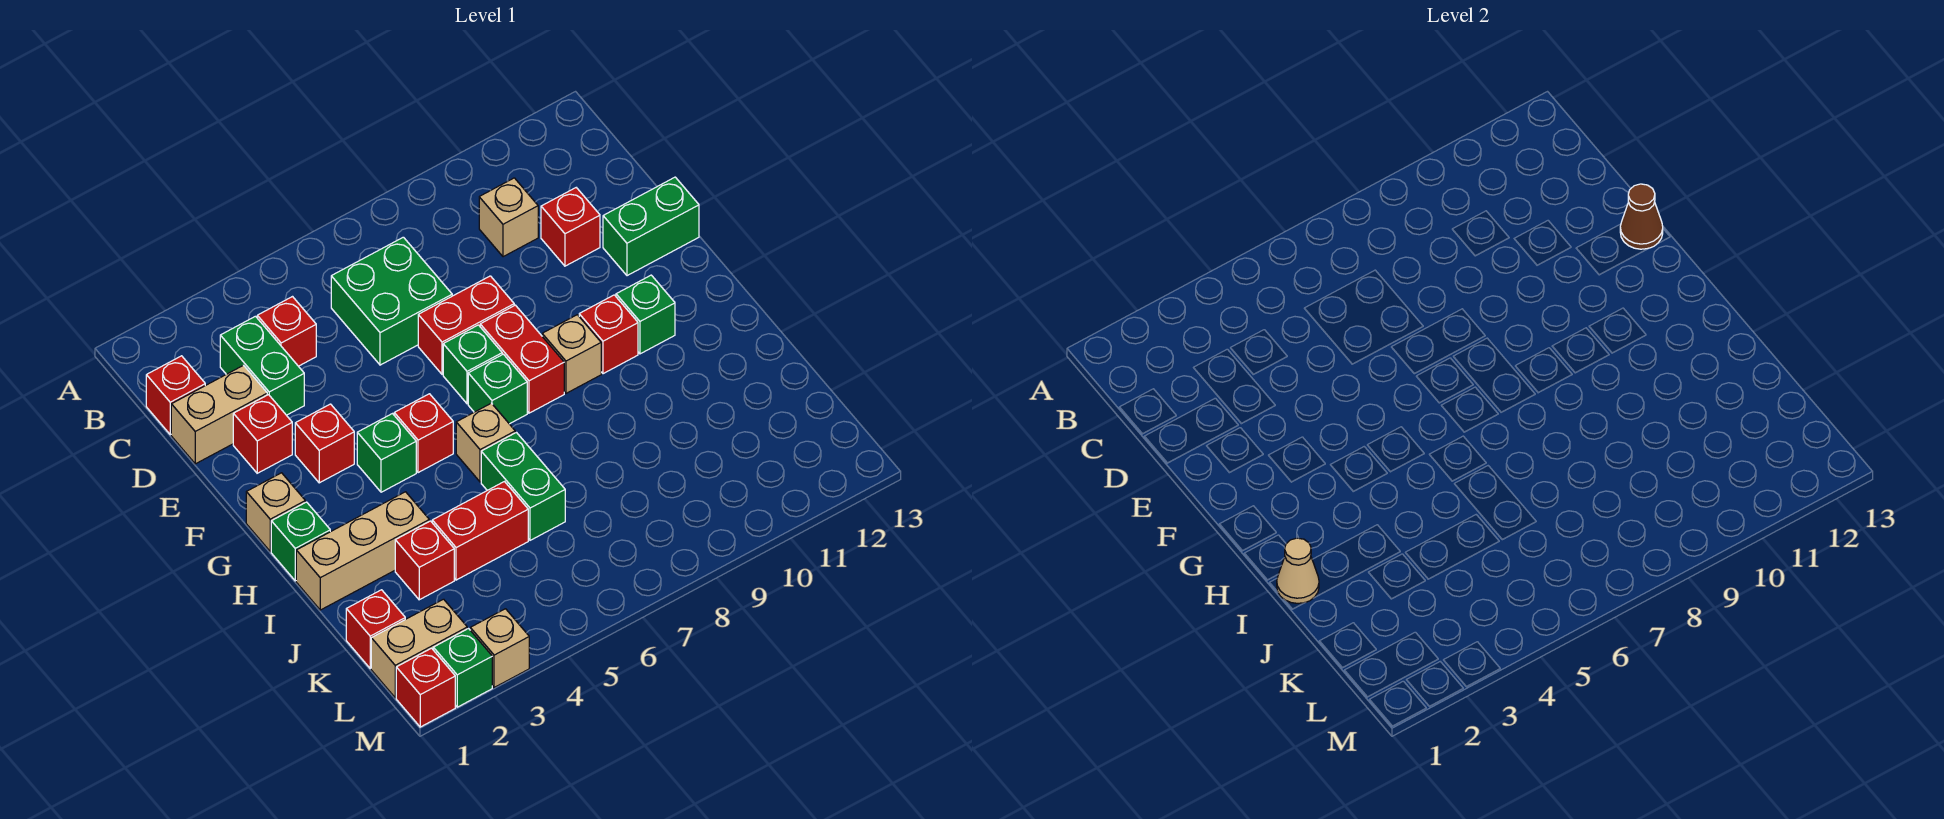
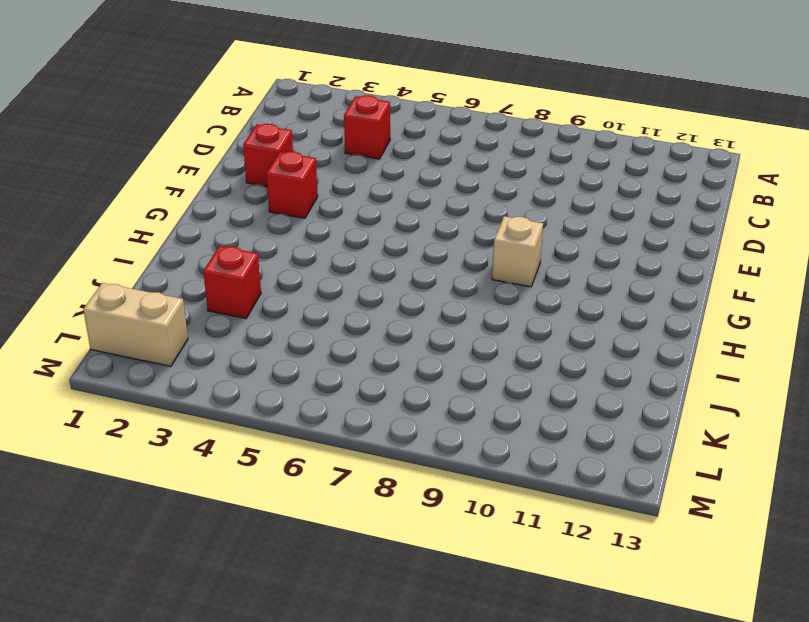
none -> red brick C1 level 1
none -> green brick C3:D3 level 1
none -> green brick C6:D7 level 1
none -> tan brick C10 level 1

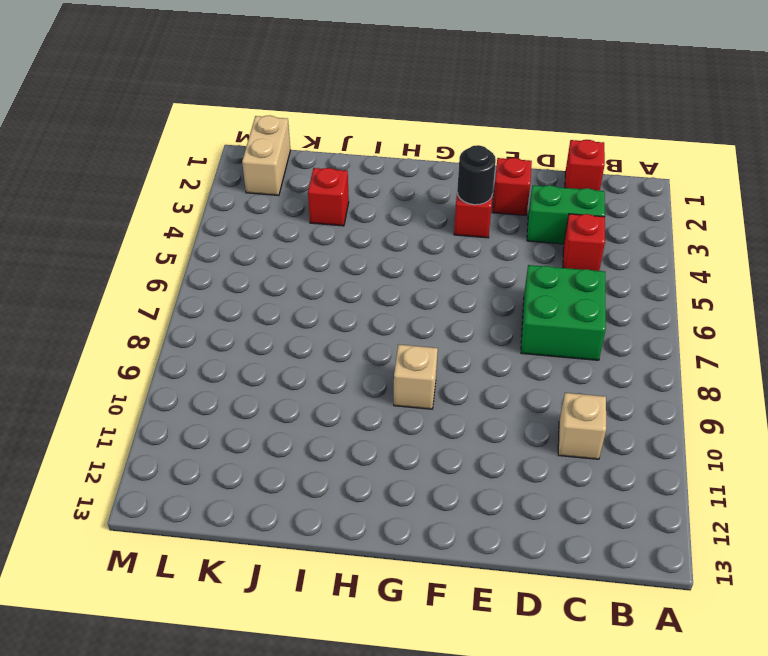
black round brick F3 level 2 -> none
none -> tan brick D1:D2 level 1
none -> red brick D11 level 1
none -> red brick E7:E8 level 1
none -> green brick E12:E13 level 1

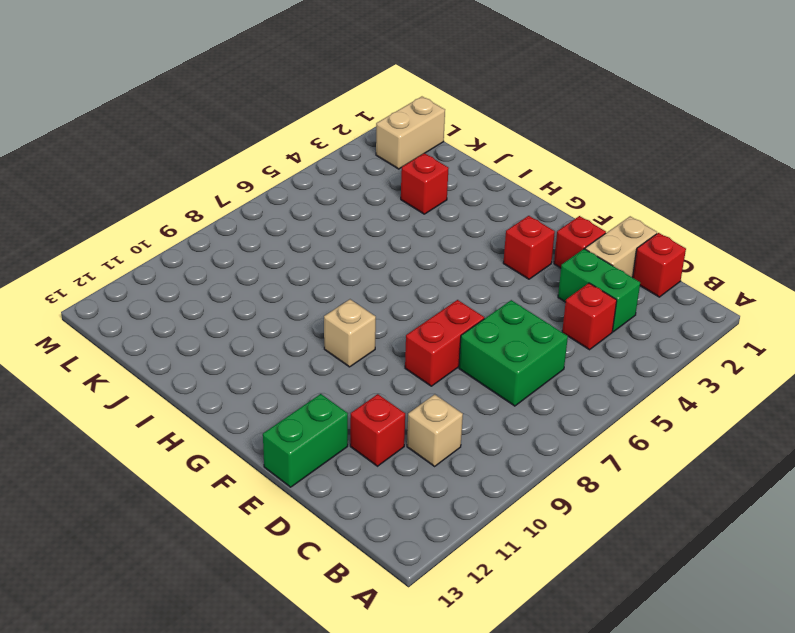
none -> green brick F7 level 1
none -> red brick F8:G8 level 1
none -> tan brick G1 level 1
none -> green brick G4 level 1

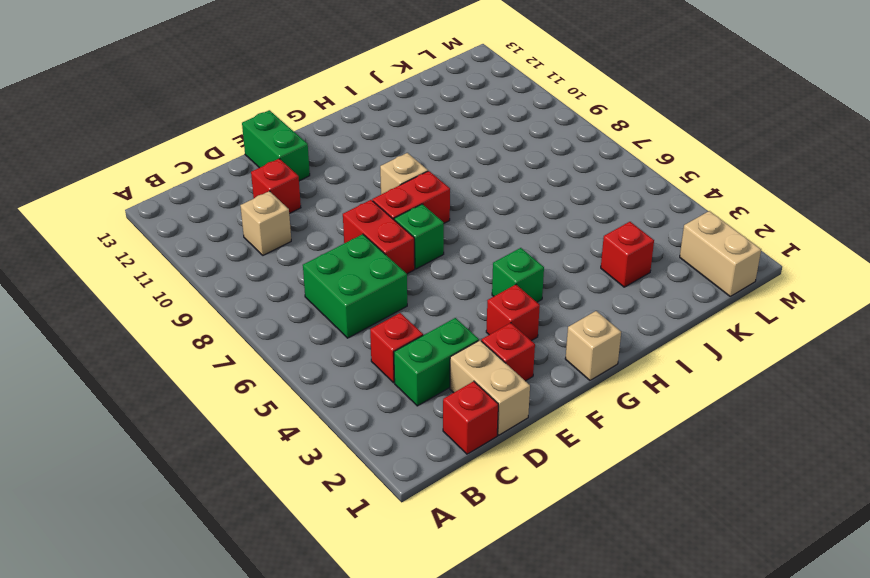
none -> red brick G5 level 1
none -> green brick G7 level 1
none -> red brick G10 level 1
none -> green brick G11 level 1

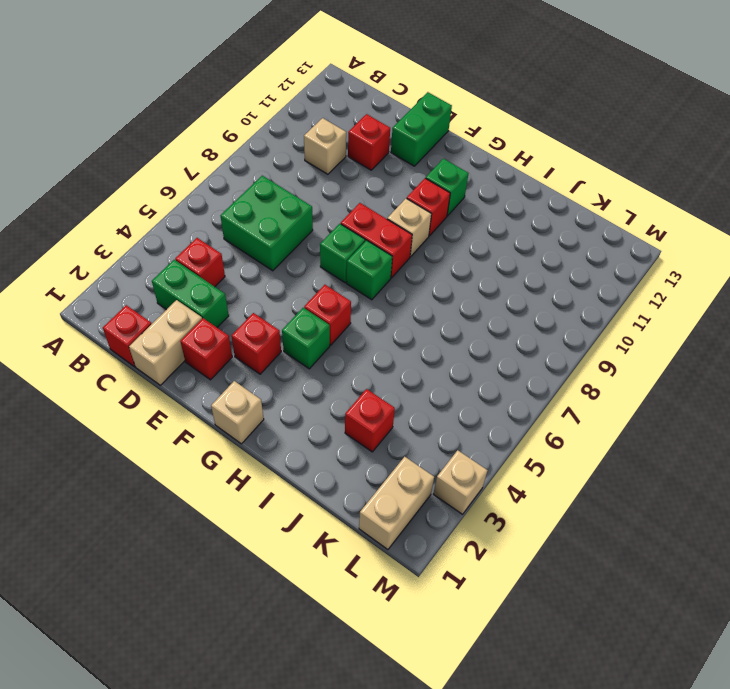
none -> red brick E7:E8 level 1
none -> green brick H1 level 1
none -> tan brick H6 level 1
none -> tan brick I1:I3 level 1

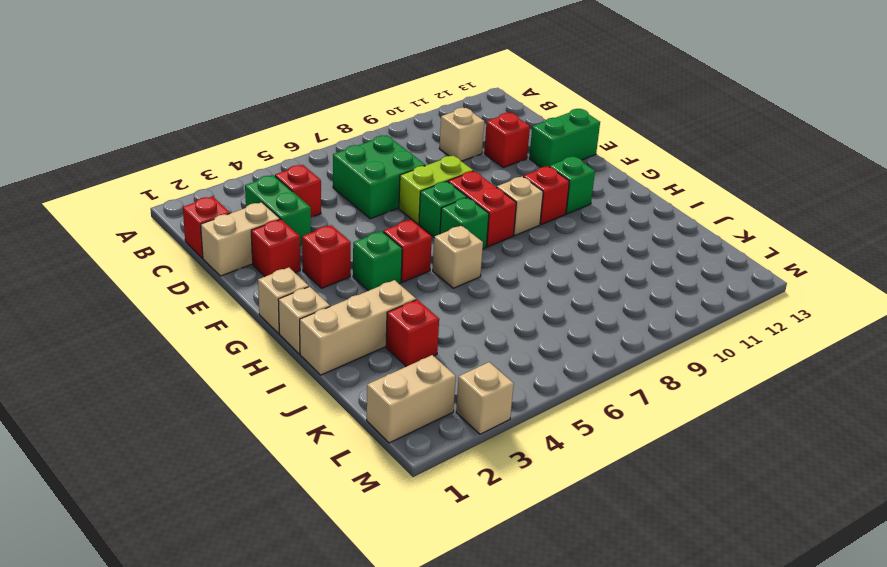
lime brick E7:E8 level 1 -> red brick E7:E8 level 1
tan brick H1 level 1 -> green brick H1 level 1
none -> green brick I6:J6 level 1
none -> red brick J4:J5 level 1
none -> red brick K1 level 1
none -> red brick M1 level 1

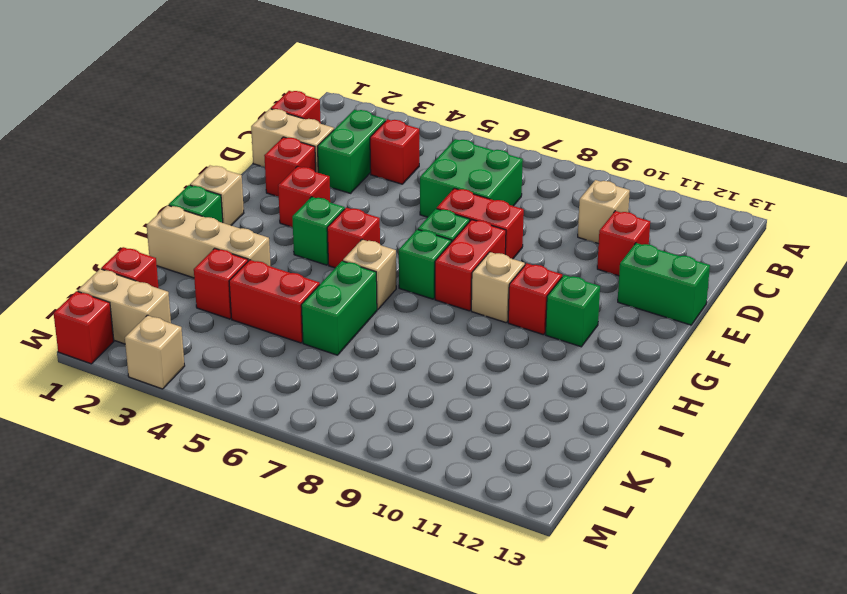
none -> green brick M2 level 1
none -> brown cone E13 level 2
none -> tan cone I1 level 2

